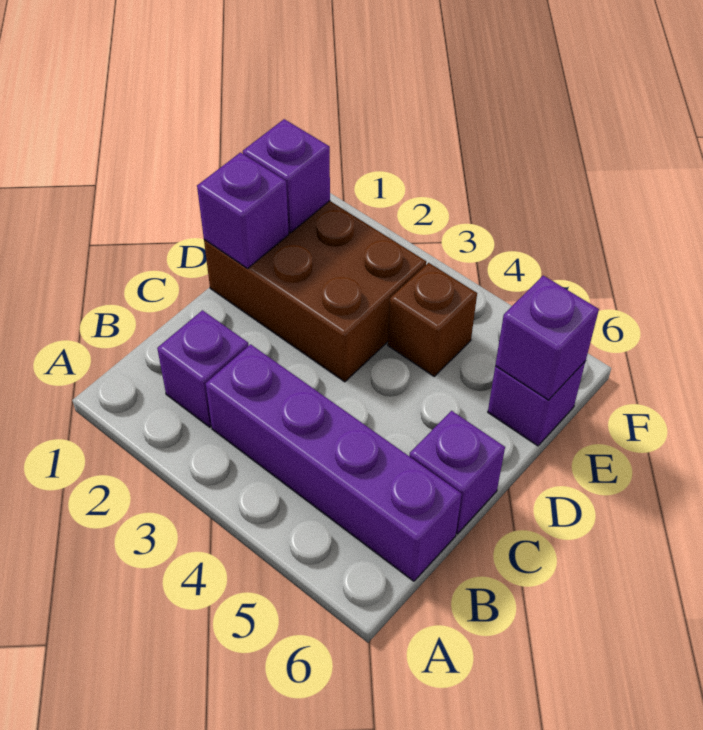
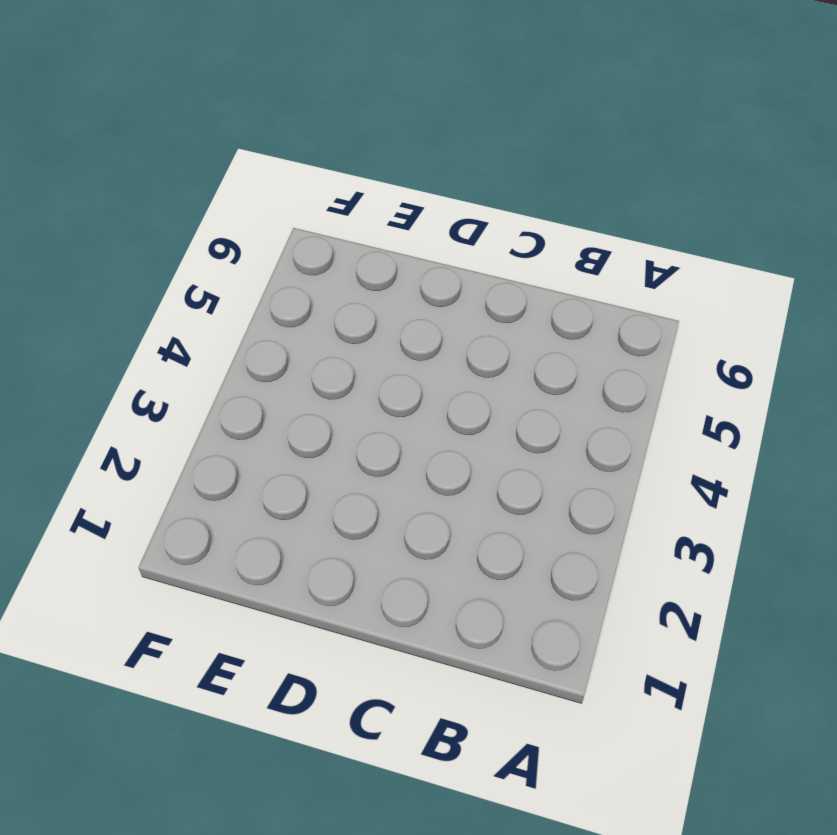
none -> purple brick B2 level 1
none -> purple brick B3:B6 level 1

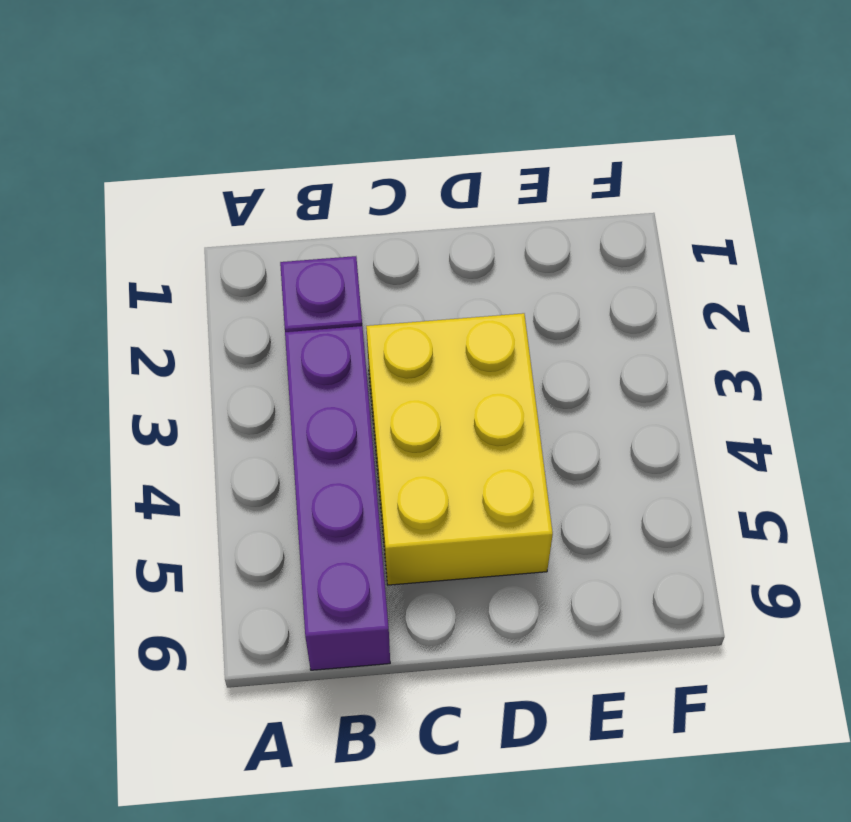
yellow brick C3:D5 level 1 -> brown brick D1:E3 level 1
none -> purple brick C6 level 1
none -> brown brick E4 level 1

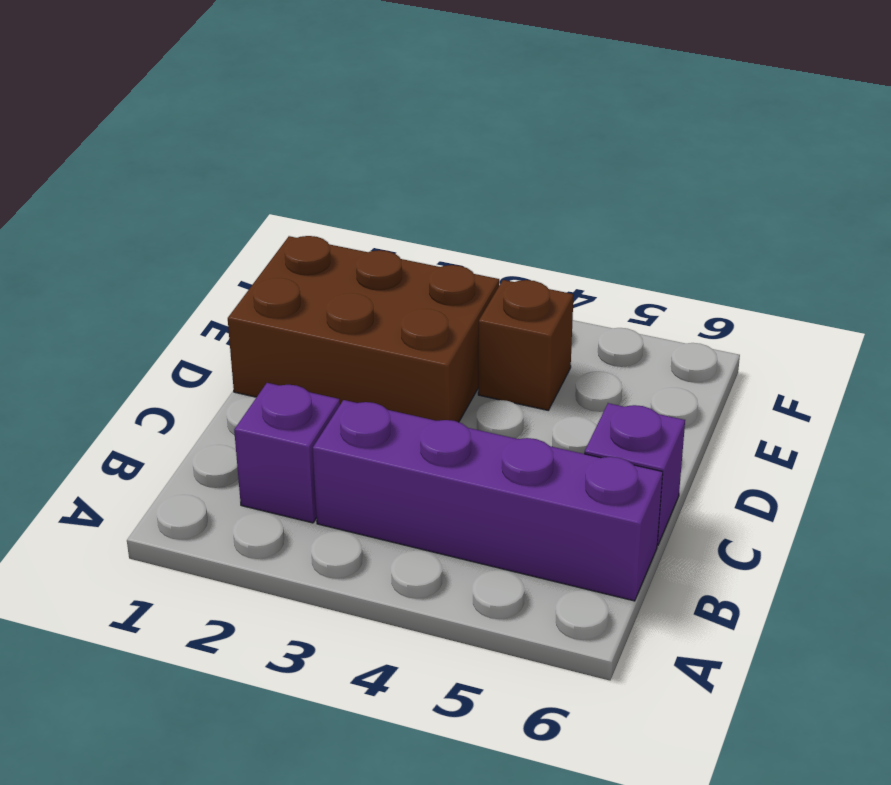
none -> purple brick E6 level 1
none -> purple brick D1 level 2

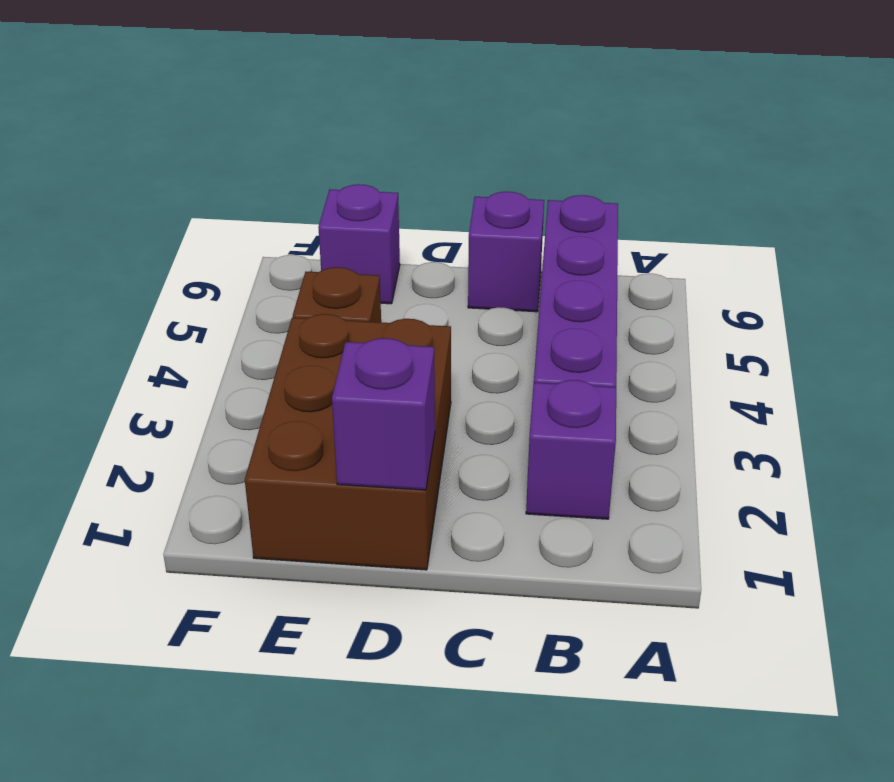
none -> purple brick E1 level 2
none -> purple brick E6 level 2

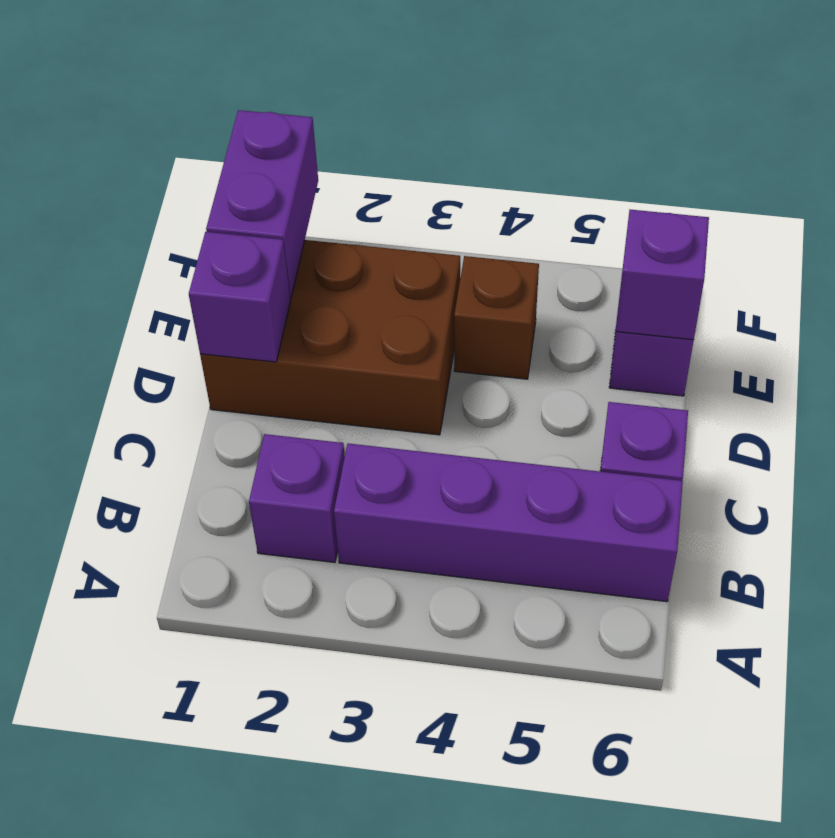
purple brick E1:F1 level 2 -> purple brick E1 level 2

